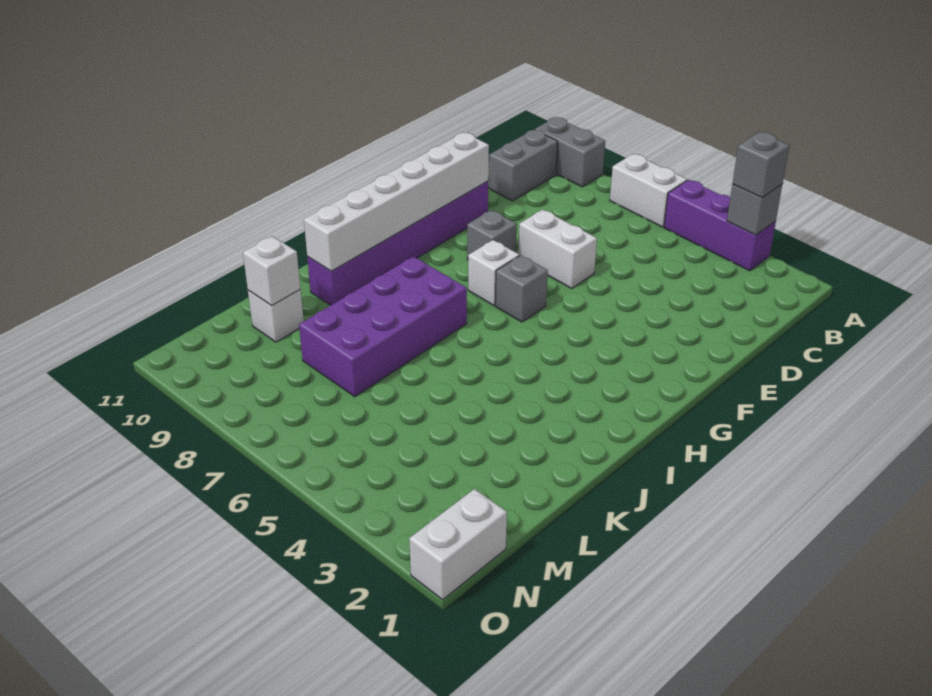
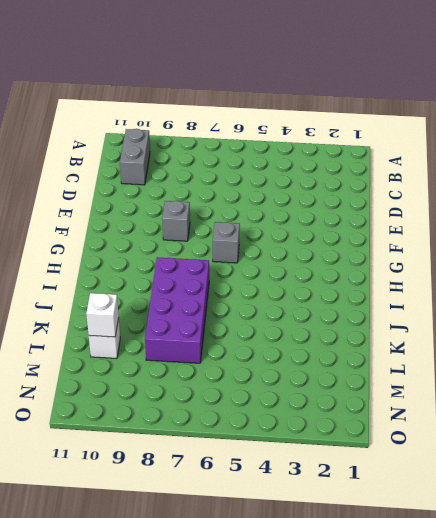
none -> purple brick A3:A5 level 1
none -> white brick A6:A7 level 1
none -> grey brick A9:A10 level 1

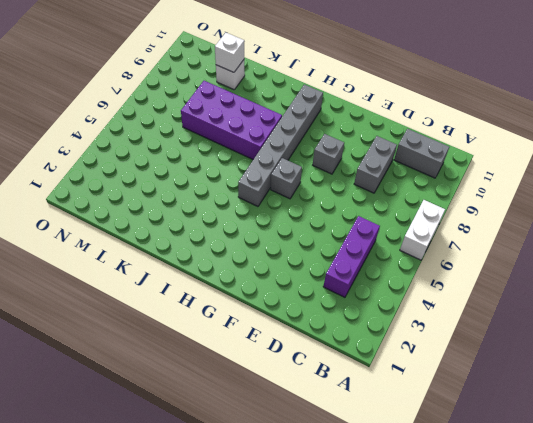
purple brick C3:C5 level 1 -> purple brick A3:A5 level 1
grey brick D8:D9 level 1 -> grey brick A9:A10 level 1
grey brick H5:H10 level 1 -> purple brick E10:J10 level 1
none -> white brick E6:E7 level 1
none -> white brick G7 level 1
none -> white brick N1:O1 level 1

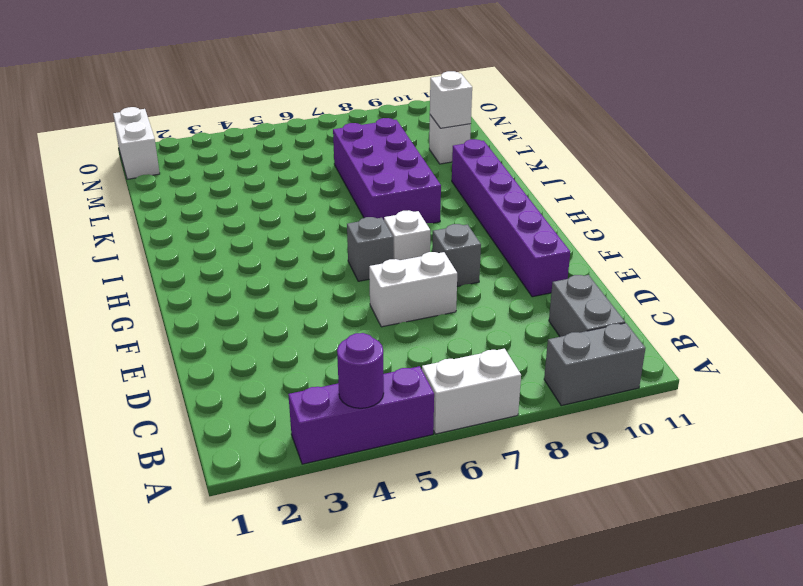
purple round brick A4 level 2 -> none
none -> grey brick A3 level 2
none -> white brick E10:J10 level 2
none -> grey brick A3 level 3

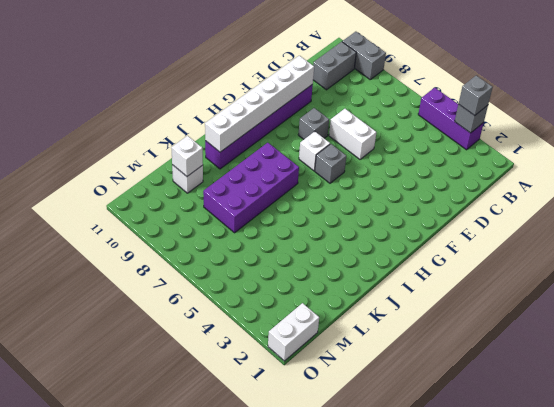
none -> white brick A6:A7 level 1

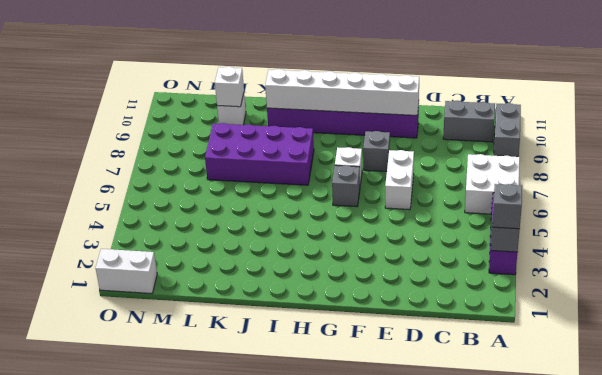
white brick A6:B7 level 1 -> white brick A6:A7 level 1

